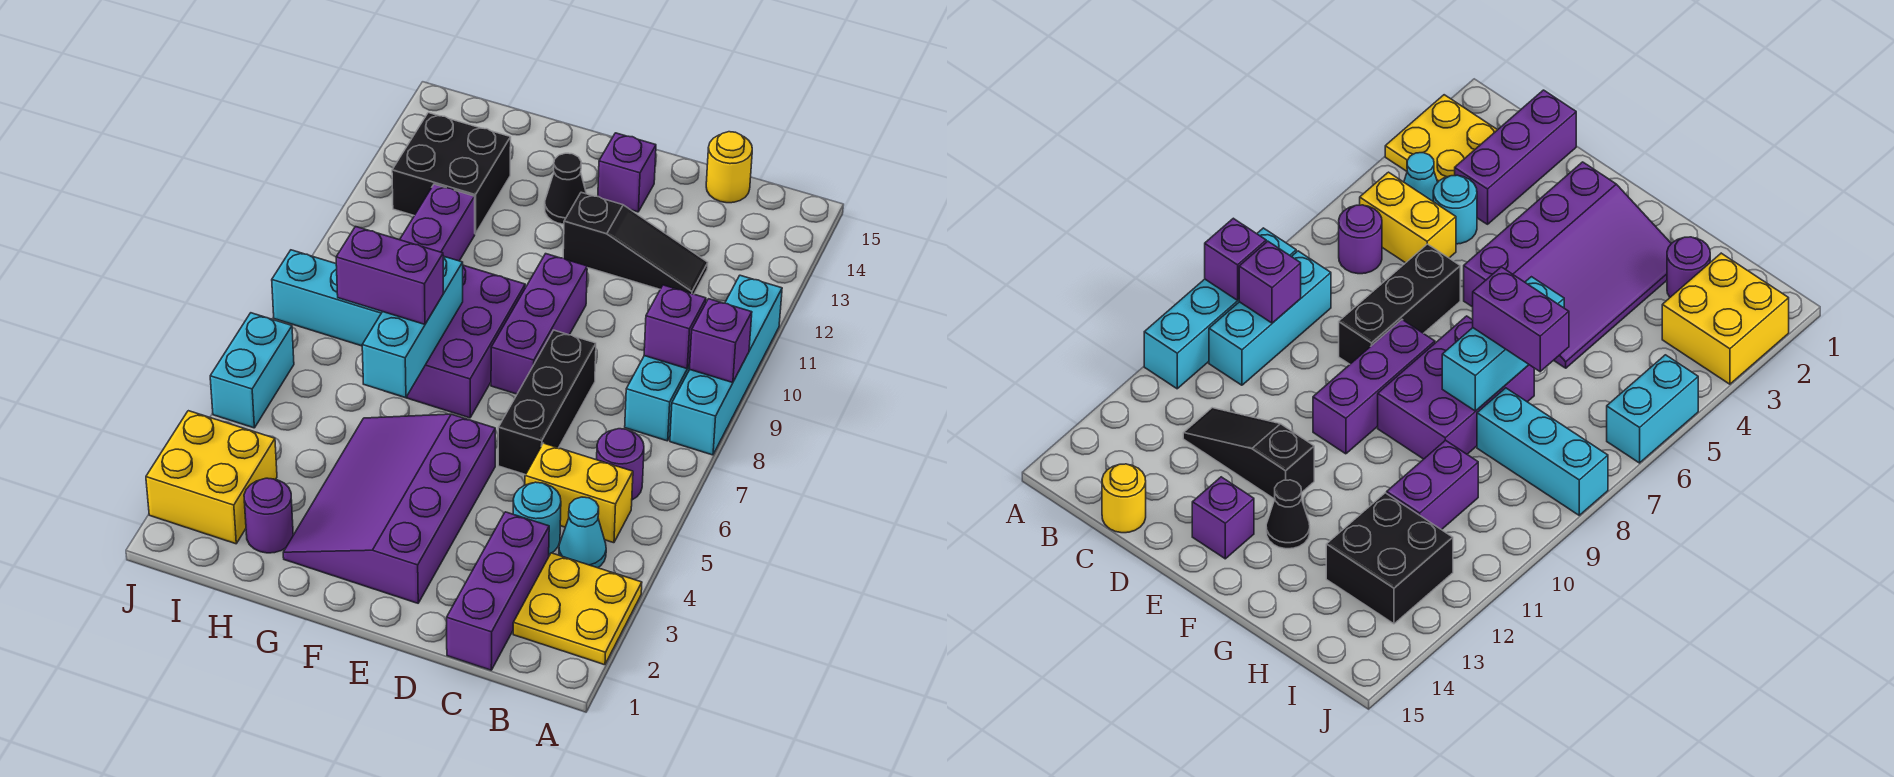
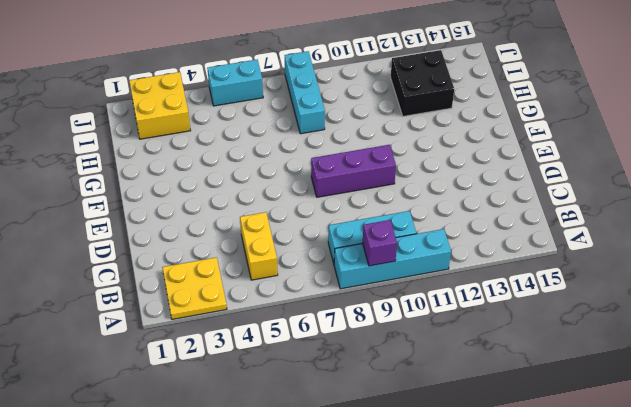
none -> cyan cone B4 level 1
none -> purple round brick B6 level 1
none -> purple brick C1:C3 level 1

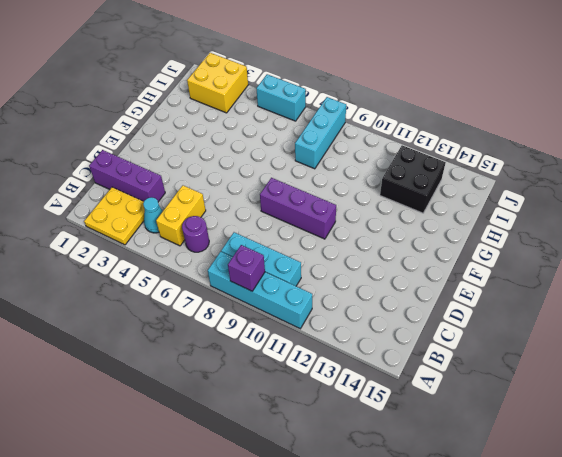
none -> cyan round brick C4 level 1
none -> black slope C12:E12 level 1 top E
none -> yellow round brick C15 level 1

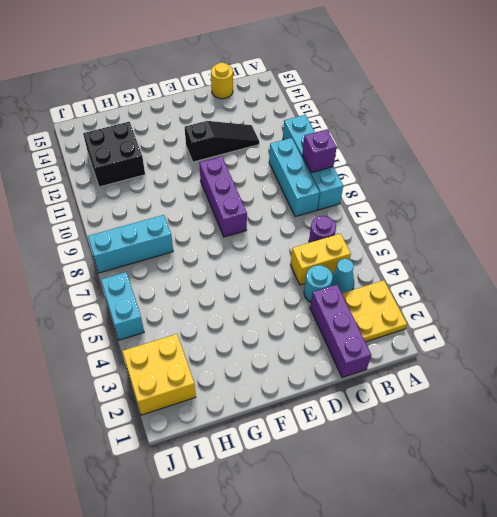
none -> black brick D6:D8 level 1
none -> purple slope E2:G5 level 1 top E
none -> purple brick E14 level 1

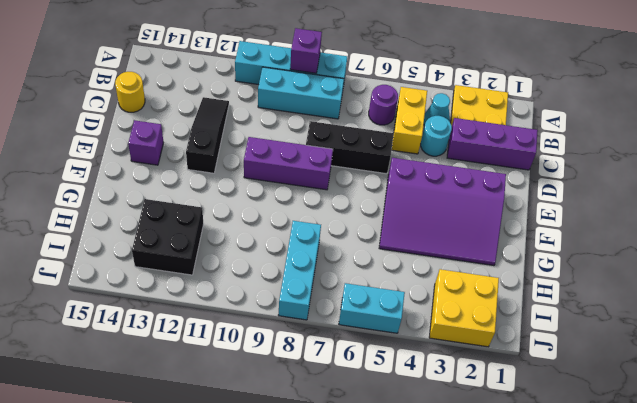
none -> purple brick F7:G9 level 1
none -> black cone F13 level 1
none -> purple round brick H2 level 1

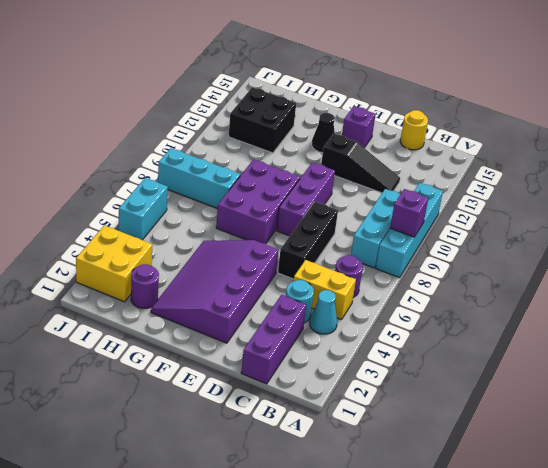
none -> yellow plate A2:B3 level 1
none -> purple brick H10:H11 level 1
none -> purple brick B9 level 2

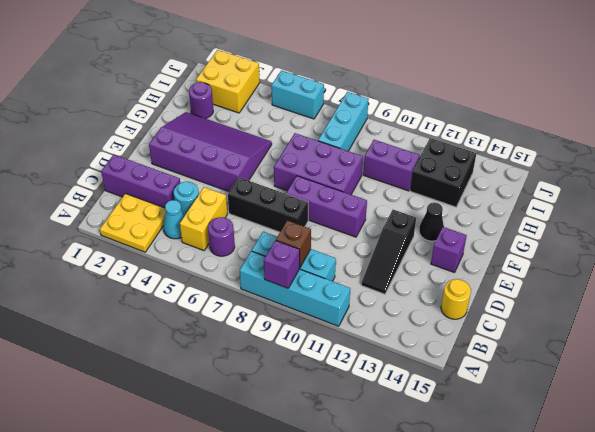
brown brick B9 level 2 -> purple brick B9 level 2
none -> cyan brick G6:G8 level 2
none -> purple brick G7:H7 level 3

